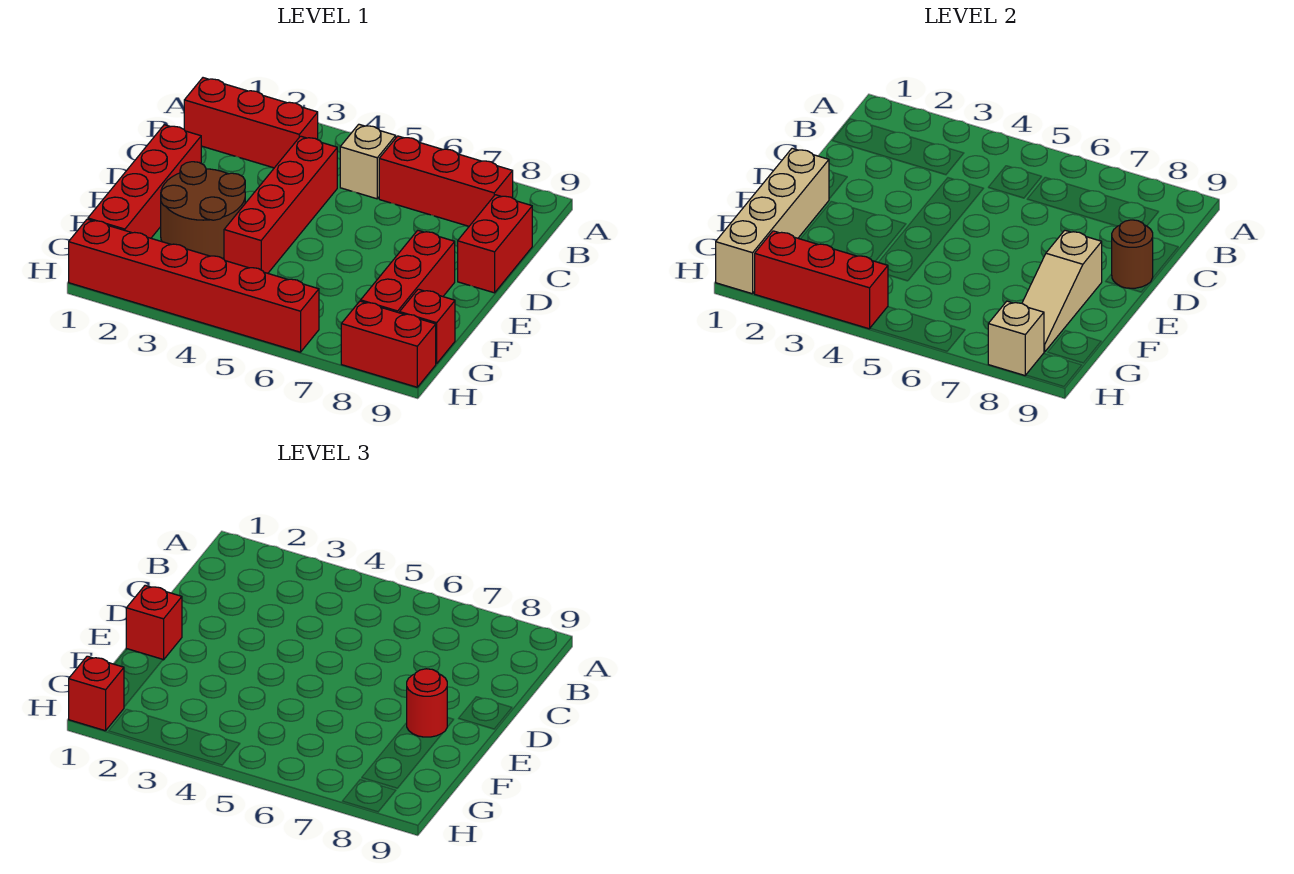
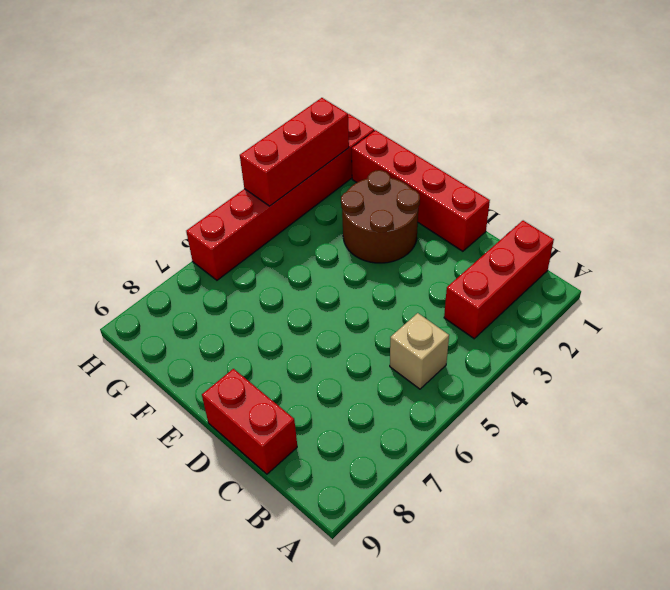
none -> red brick B6:B8 level 1
none -> red brick C4:F4 level 1
none -> red brick E8:G8 level 1

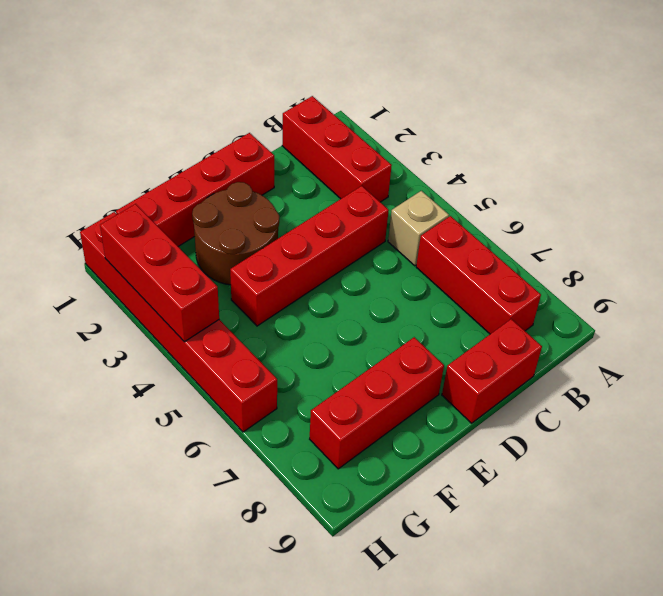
none -> red brick G9 level 1
none -> red brick H8:H9 level 1
none -> brown round brick D9 level 2

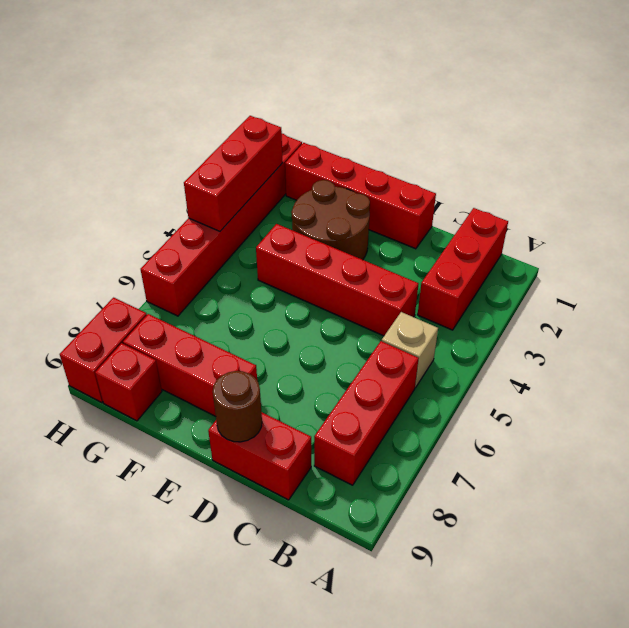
none -> tan brick E1:H1 level 2
none -> tan slope E8:G8 level 2 top E
none -> tan brick H8 level 2

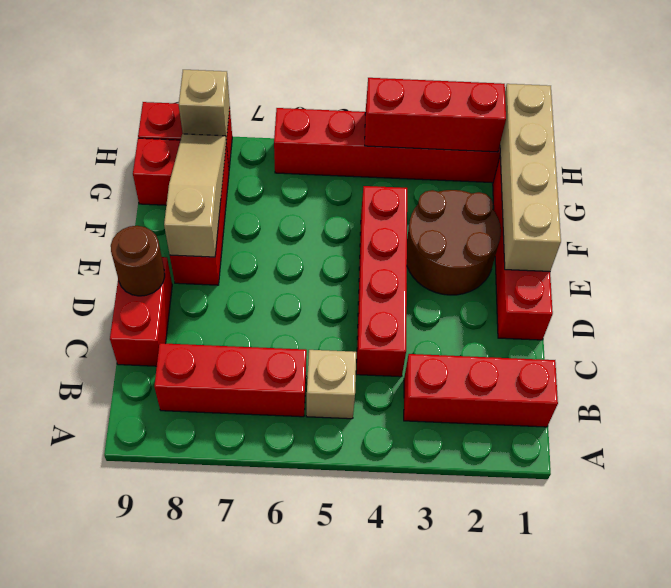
none -> red brick E1 level 3
none -> red round brick E8 level 3
none -> red brick H1 level 3

